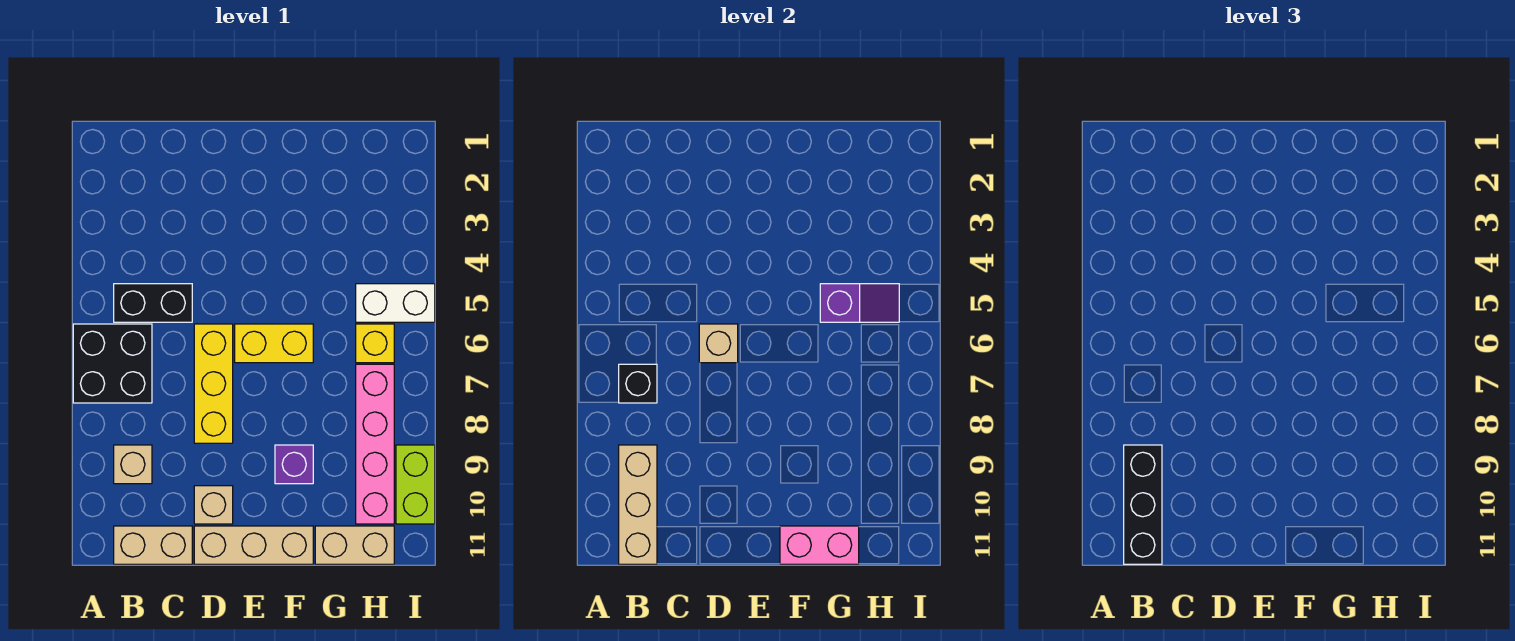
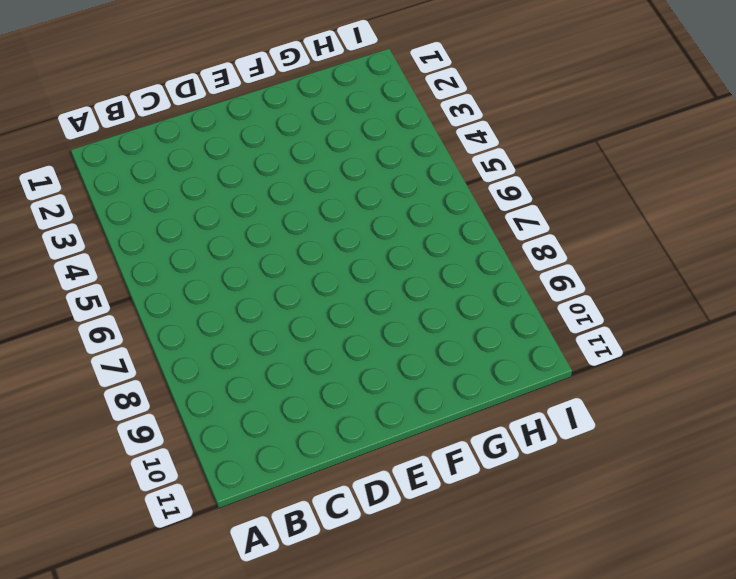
none -> black brick A6:B7 level 1
none -> black brick B5:C5 level 1
none -> tan brick B9 level 1

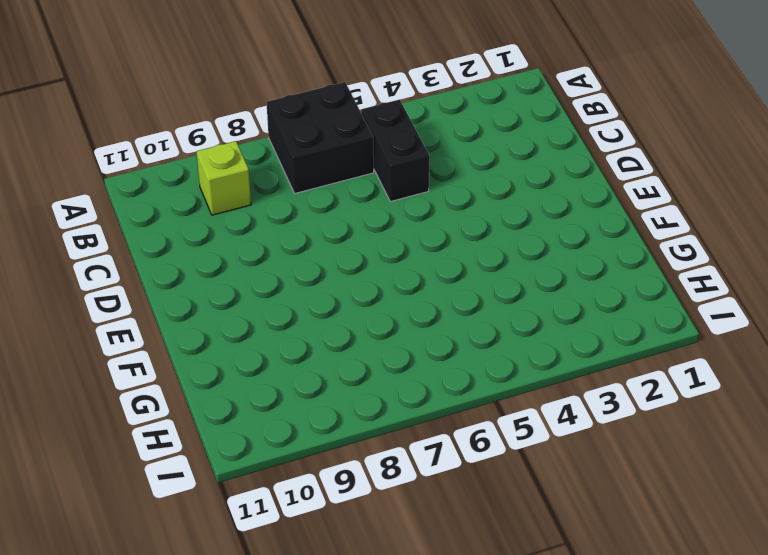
lime brick B9 level 1 -> tan brick B9 level 1
none -> tan brick B11:C11 level 1
none -> yellow brick D6:D8 level 1
none -> tan brick D10 level 1

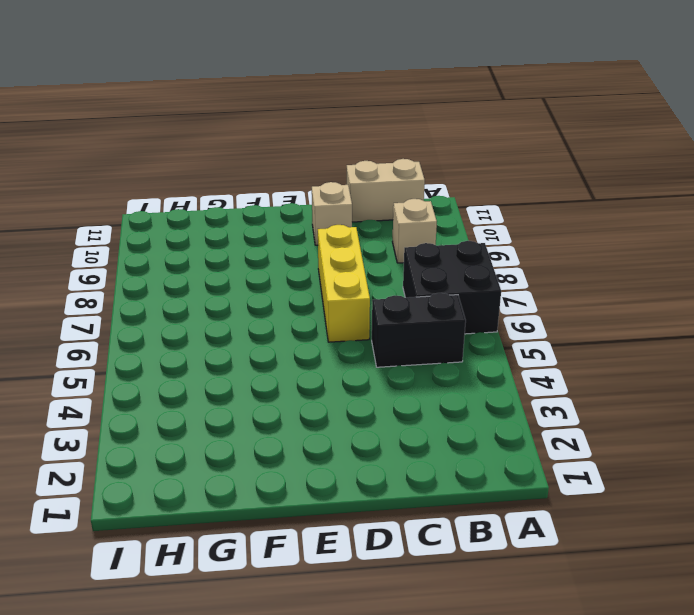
none -> tan brick D11:F11 level 1
none -> yellow brick E6:F6 level 1
none -> purple brick F9 level 1

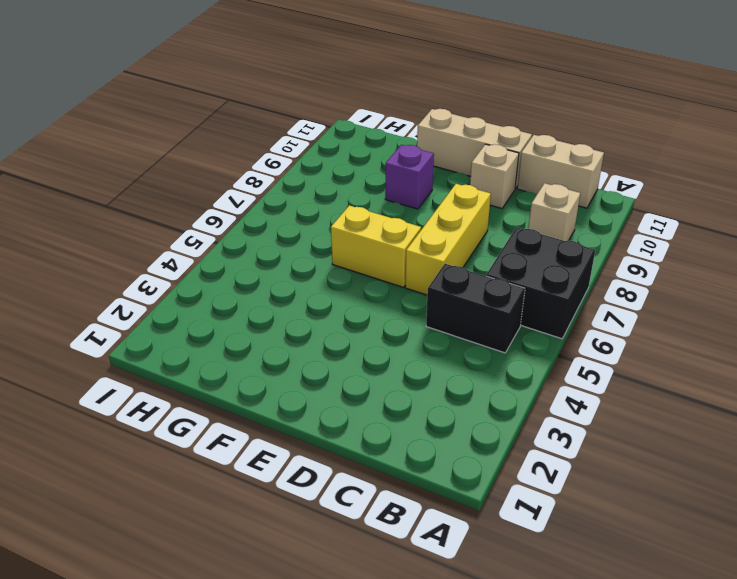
none -> tan brick G11:H11 level 1
none -> white brick H5:I5 level 1
none -> yellow brick H6 level 1

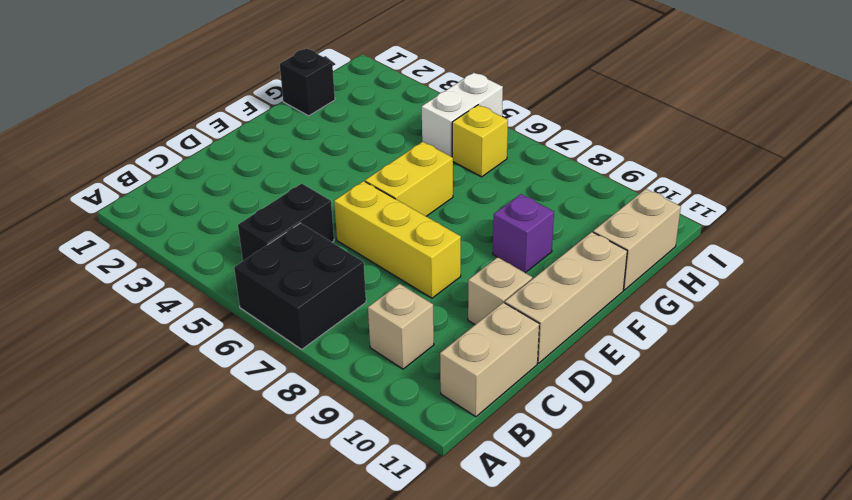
black brick G1 level 1 -> black brick B7 level 2
none -> pink brick H7:H10 level 1
none -> lime brick I9:I10 level 1
none -> tan brick B9:B11 level 2

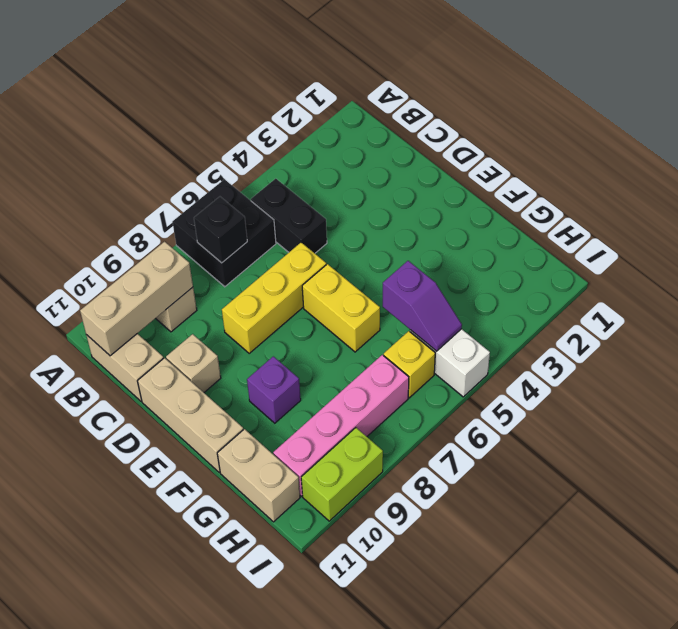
none -> tan brick D6 level 2
none -> pink brick F11:G11 level 2
none -> black brick B9:B11 level 3

